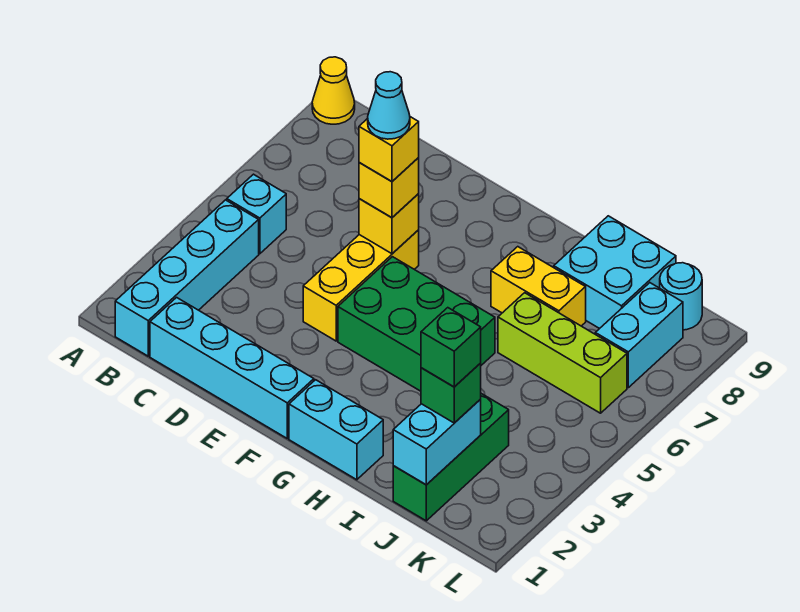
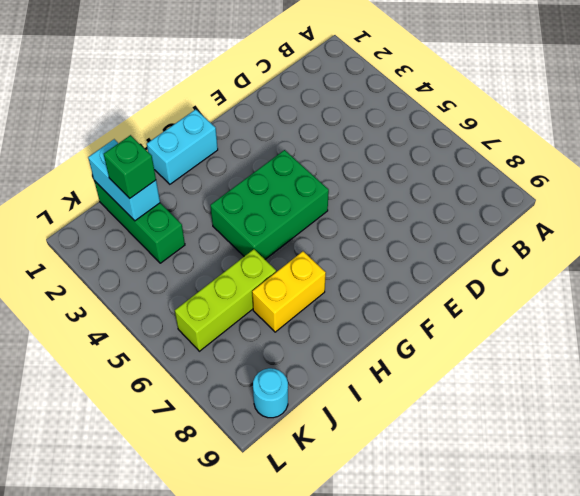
none -> yellow cone A9 level 1
none -> cyan brick B1:B4 level 1
none -> cyan brick B5 level 1

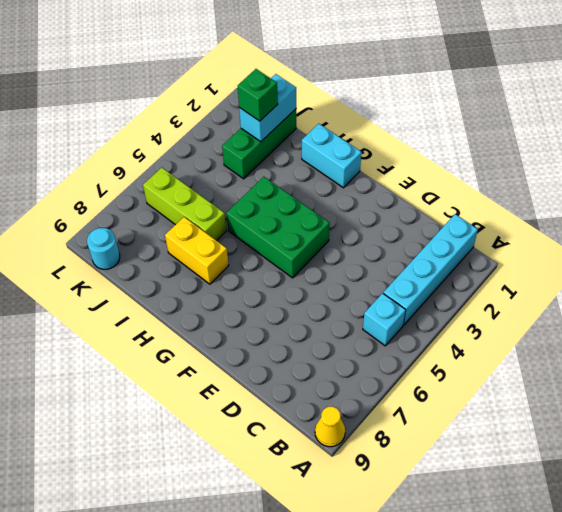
none -> cyan brick C1:F1 level 1
none -> yellow brick E4:E6 level 1
none -> cyan brick I8:J9 level 1

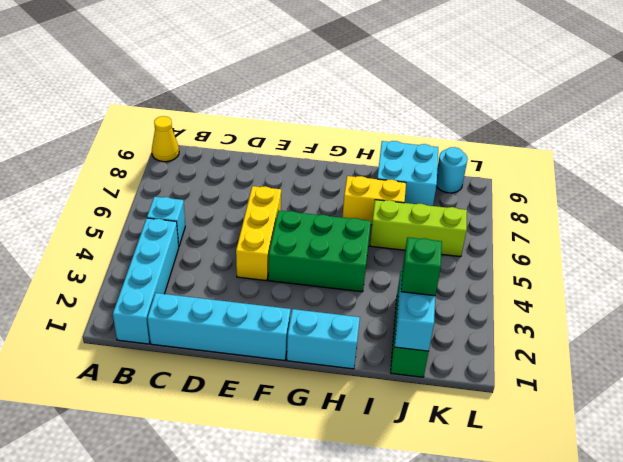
none -> cyan brick K7:K8 level 1
none -> yellow brick E6 level 2
none -> yellow brick E6 level 3

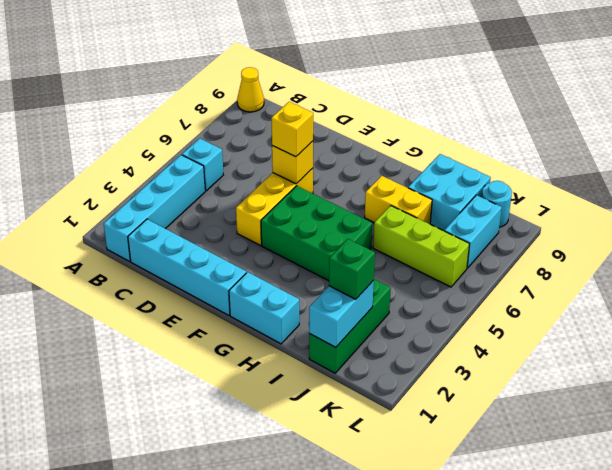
none -> yellow brick E6 level 4
none -> green brick J2 level 4
none -> cyan cone E6 level 5

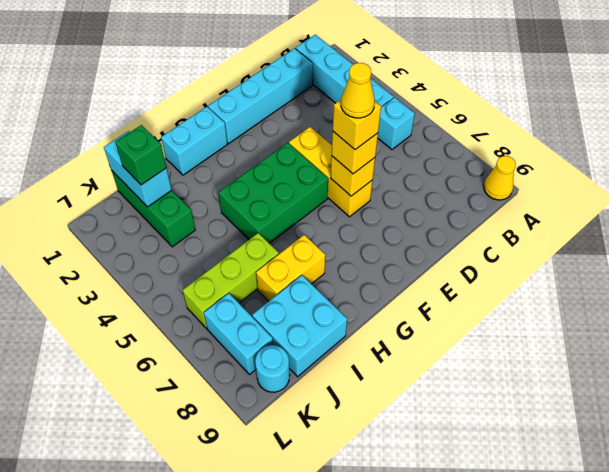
yellow cone E6 level 5 -> cyan cone E6 level 5
none -> green brick J2 level 4

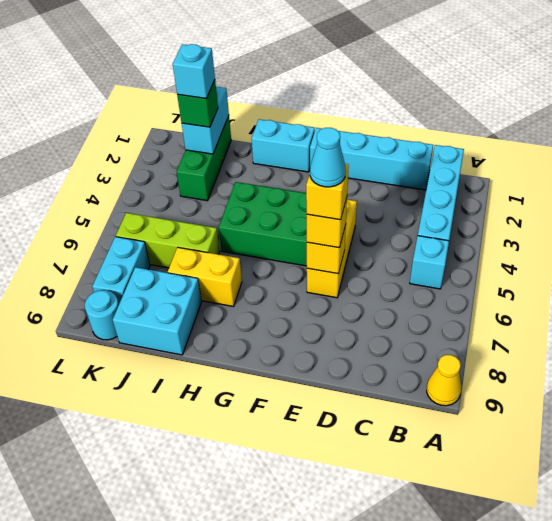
cyan brick J2 level 4 -> green brick J2 level 4

